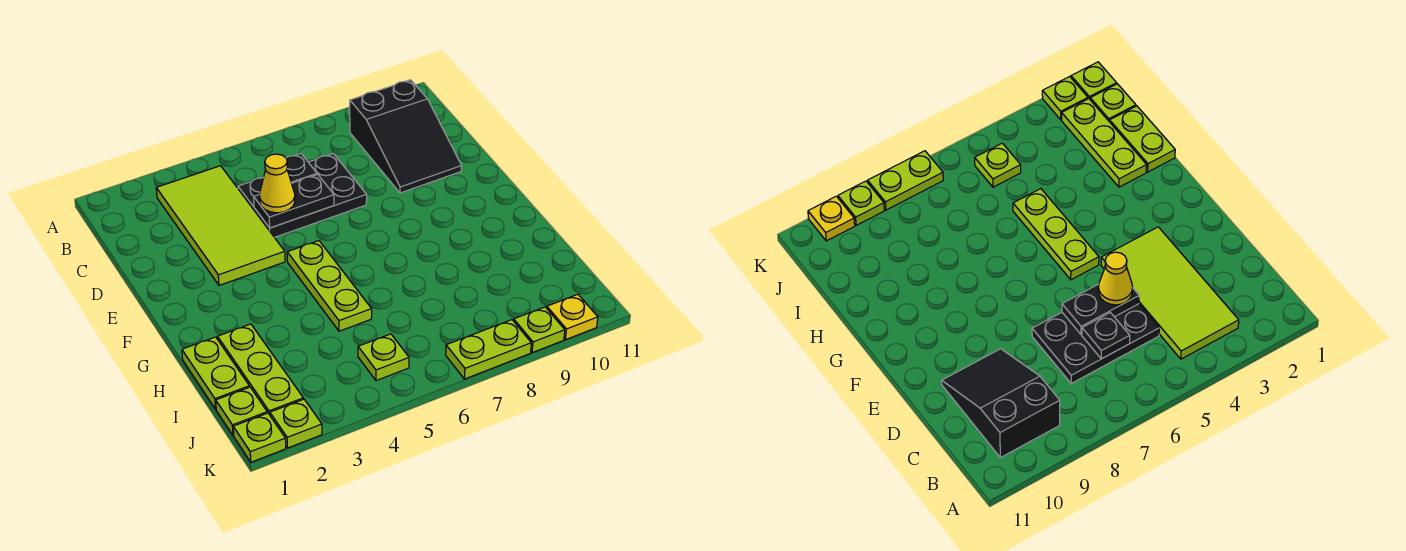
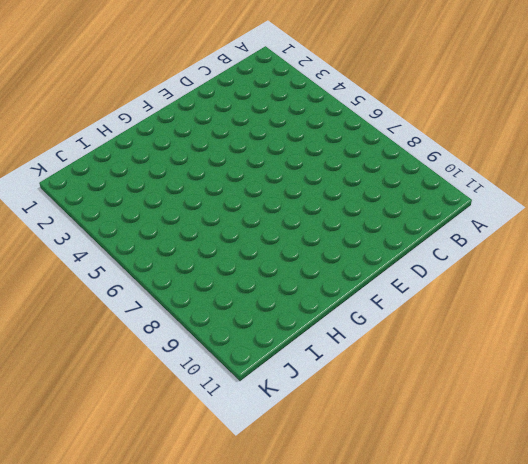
none -> lime tile B3:E4 level 1
none -> black slope B9:D10 level 1 top B
none -> black plate C5:D7 level 1

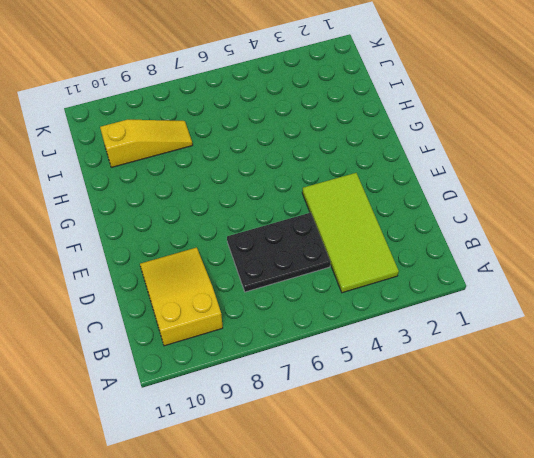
yellow slope B9:D10 level 1 top B -> black slope B9:D10 level 1 top B
yellow slope I8:I10 level 1 top 10 -> none
none -> lime plate F5:H5 level 1
none -> lime plate H1:I1 level 1
none -> lime plate H2:J2 level 1

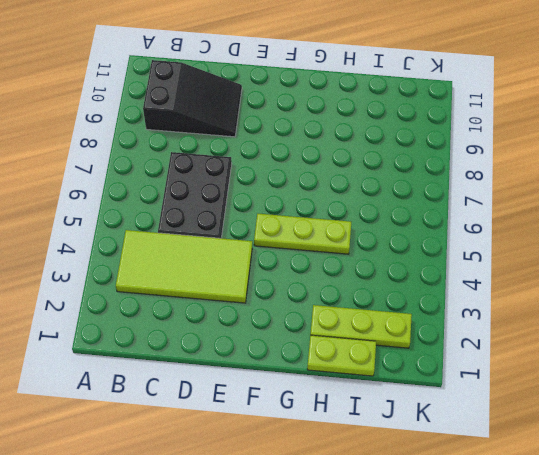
none -> lime plate J1 level 1
none -> lime plate J5 level 1
none -> lime plate K1 level 1

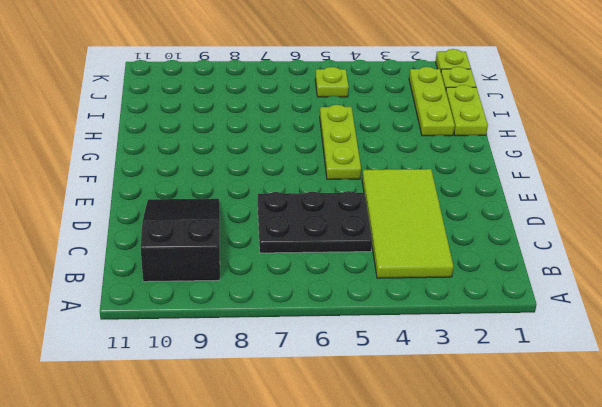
none -> lime plate K2 level 1
none -> lime plate K7:K8 level 1
none -> lime plate K9 level 1

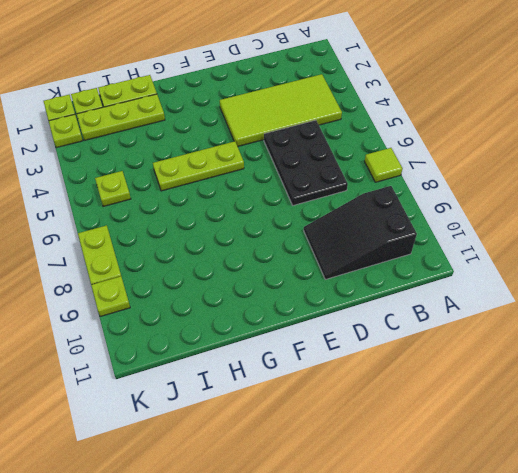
lime tile A7 level 1 -> none
none -> yellow plate K10 level 1
none -> black plate C6 level 2
none -> black plate D5:D6 level 2

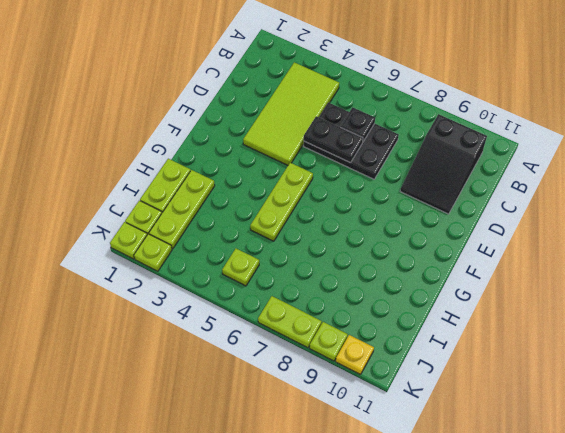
none -> yellow cone D5 level 3

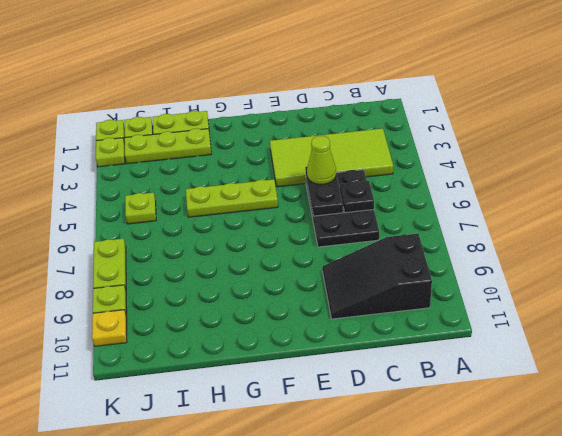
lime cone D5 level 3 -> yellow cone D5 level 3

